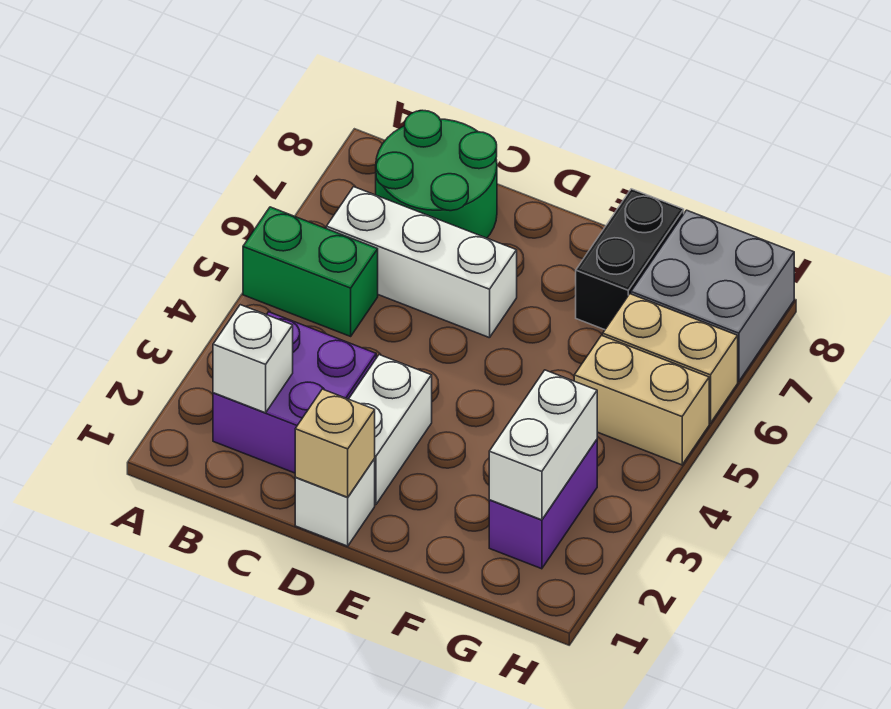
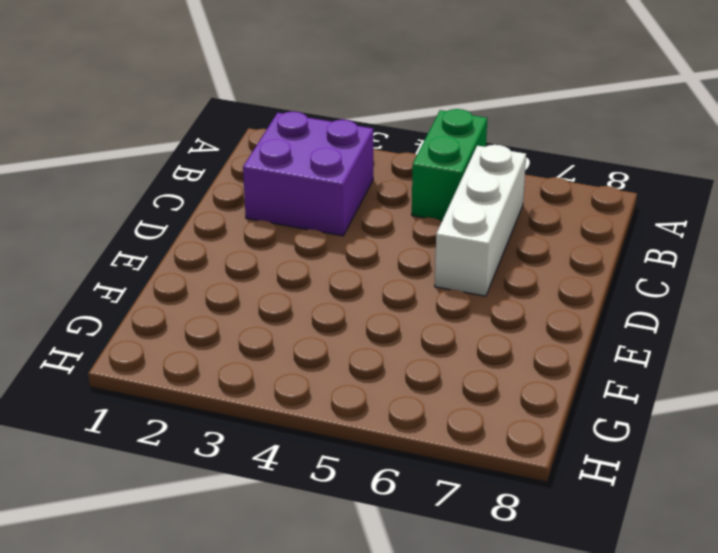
none -> green round brick B7:C8 level 1
none -> white brick D1 level 1
none -> white brick D2:D3 level 1

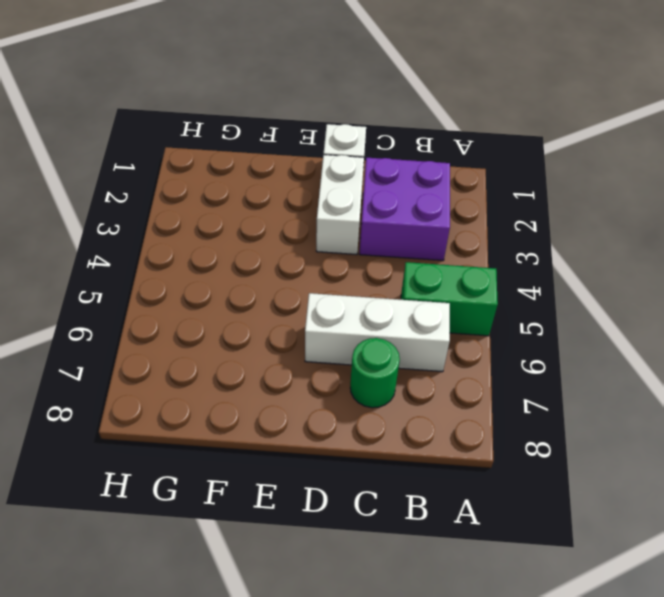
green round brick C7 level 1 -> green round brick B7:C8 level 1
none -> black brick F7:F8 level 1
none -> purple brick G2:G3 level 1
none -> tan brick G5:H5 level 1

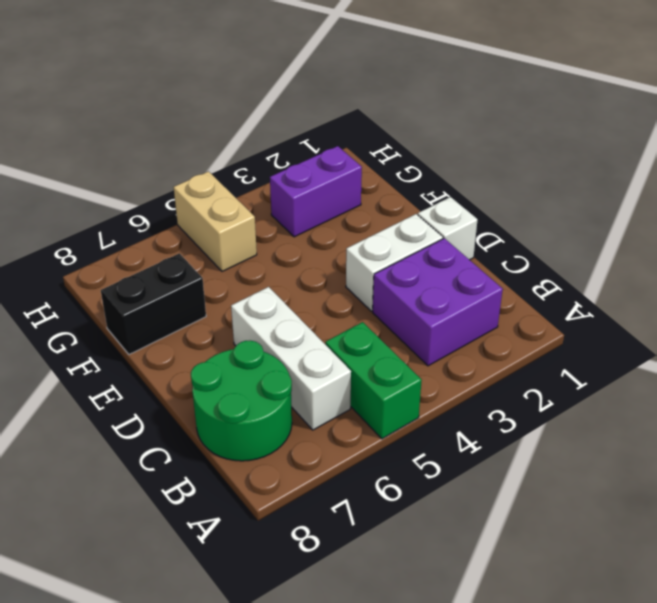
none -> tan brick G6:H6 level 1
none -> grey brick G7:H8 level 1
none -> white brick B2 level 2

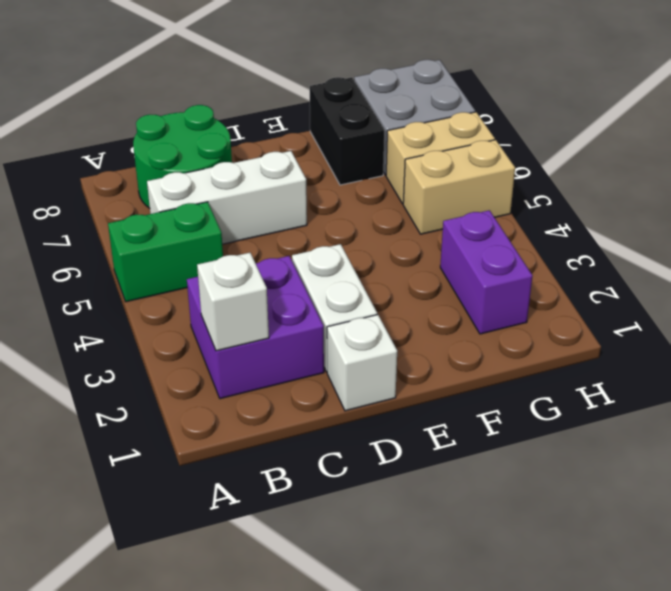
none -> tan brick D1 level 2
none -> white brick G2:G3 level 2

